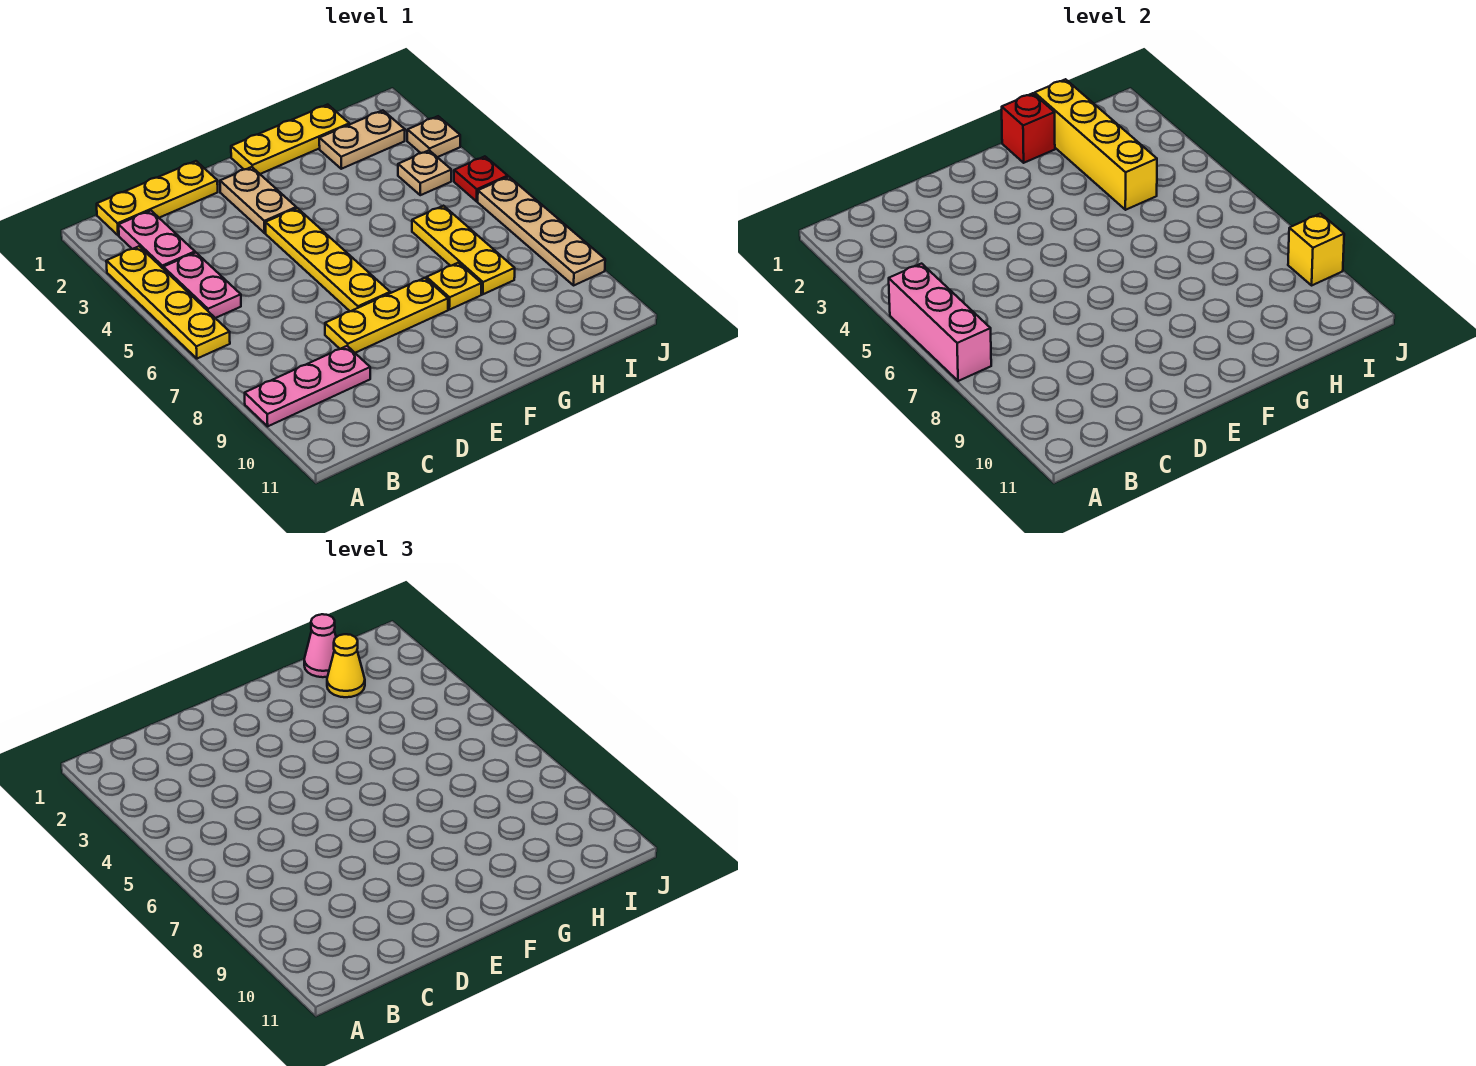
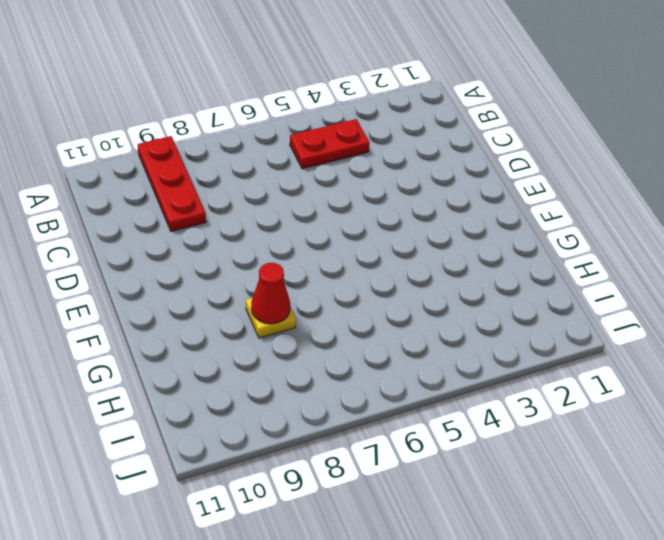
red plate A9:C9 level 1 -> pink plate A9:C9 level 1
red plate B4:B5 level 1 -> pink plate B4:B5 level 1
red cone G8 level 2 -> none
none -> yellow plate A3:A6 level 1
none -> yellow plate B1:D1 level 1
none -> pink plate B2:B3 level 1

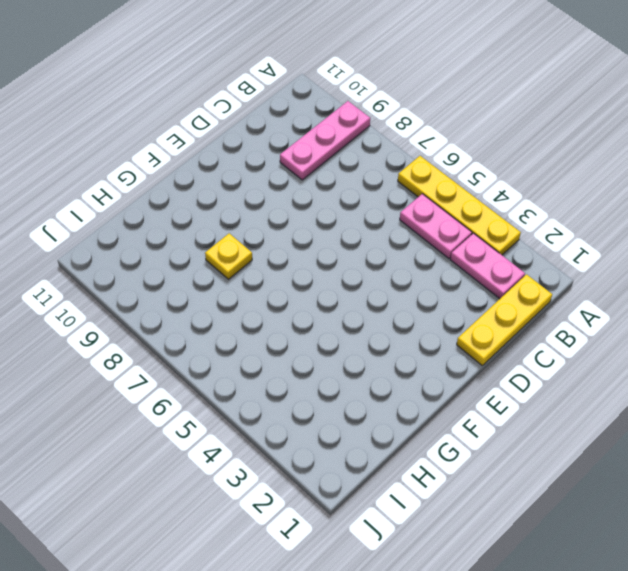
none -> yellow plate D8:F8 level 1
none -> tan plate E2:E3 level 1
none -> yellow plate E4:E7 level 1

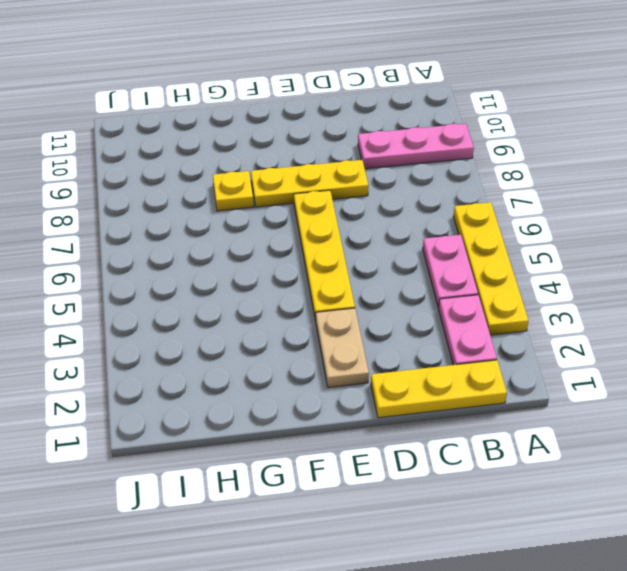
none -> yellow plate F1:H1 level 1
none -> tan plate H2:I2 level 1
none -> yellow plate H6:H8 level 1

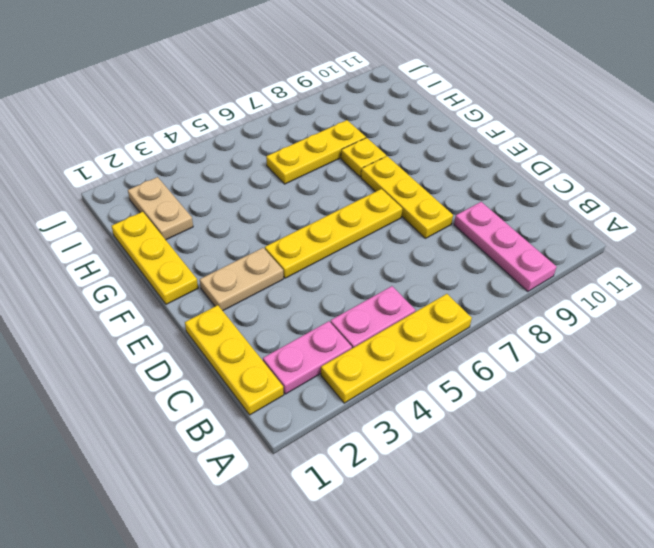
none -> tan plate I4 level 1
none -> tan plate J3 level 1
none -> red plate J5 level 1

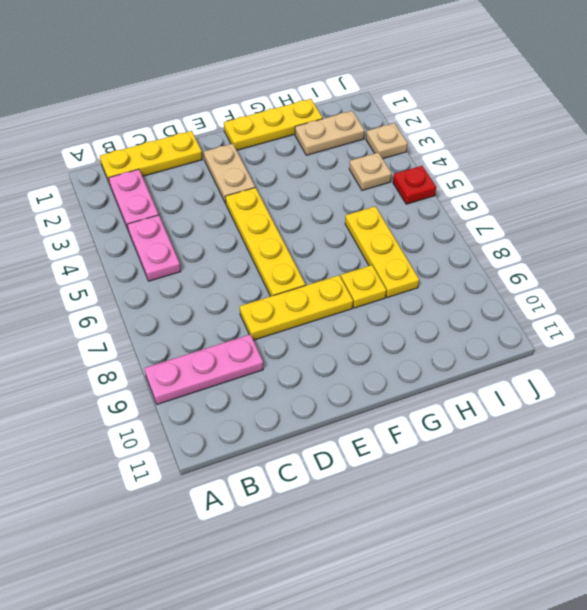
none -> yellow plate A3:A6 level 1
none -> tan plate J6:J9 level 1
none -> pink brick A5:A7 level 2

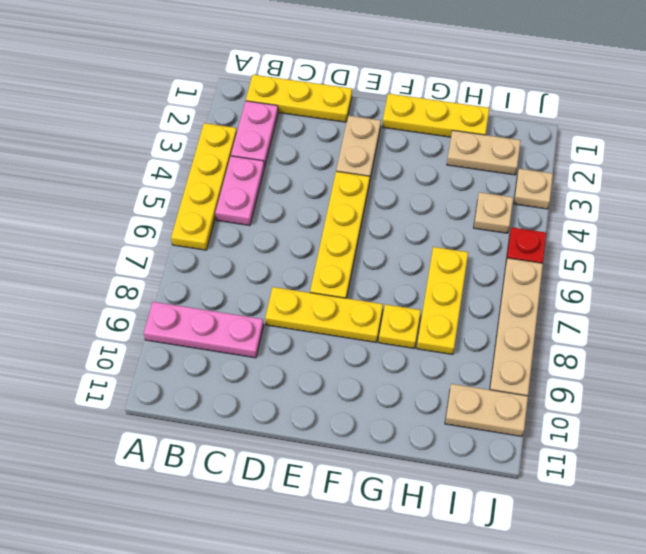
tan plate I10:J10 level 1 -> none
none -> pink brick A5:A7 level 2
none -> red brick G1 level 2
none -> yellow brick H1:H4 level 2

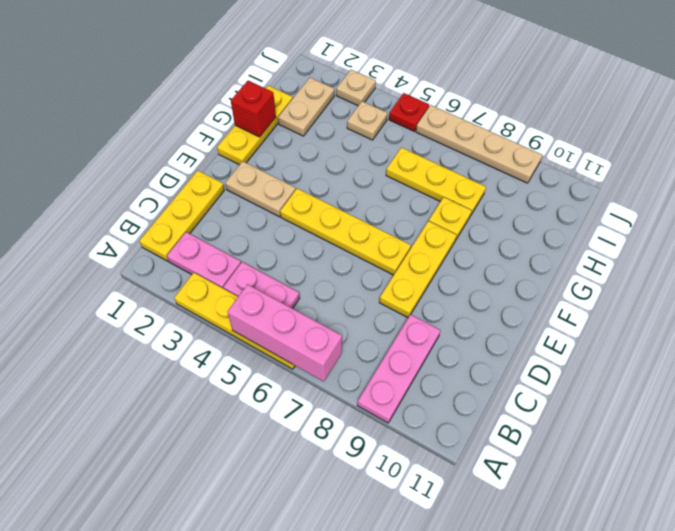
none -> yellow brick H1:H4 level 2
none -> yellow brick J9 level 2
none -> pink cone H1 level 3

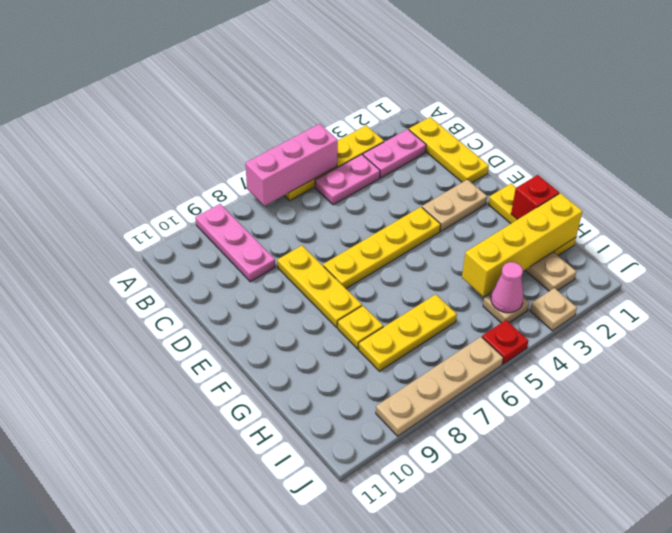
pink cone I4 level 2 -> pink cone H1 level 3
none -> yellow brick J9 level 2
none -> yellow cone H2 level 3

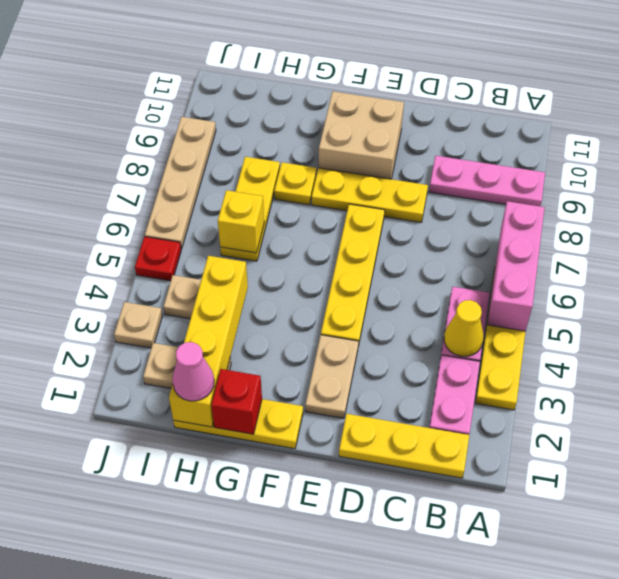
yellow cone B4 level 2 -> yellow cone H2 level 3
tan brick E9:F10 level 1 -> none
yellow brick H6 level 2 -> yellow brick J9 level 2

